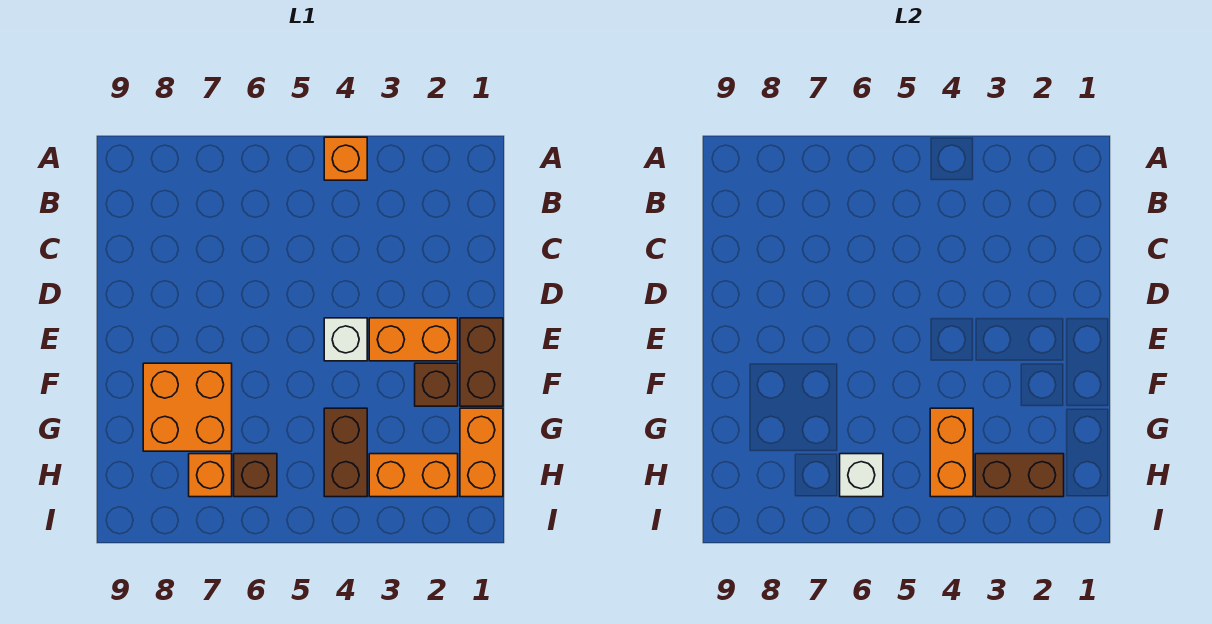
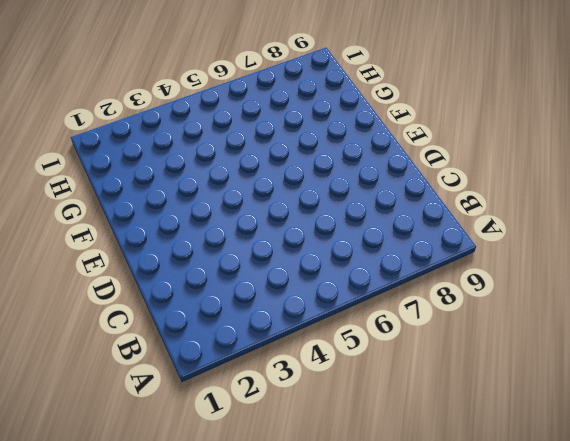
none -> orange brick A4 level 1
none -> brown brick E1:F1 level 1
none -> orange brick E2:E3 level 1

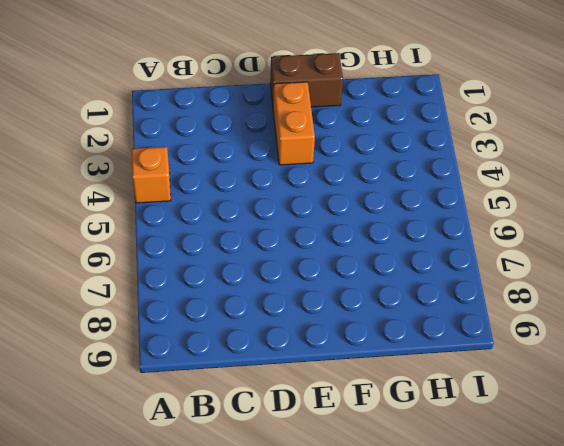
none -> white brick E4 level 1
none -> brown brick F2 level 1
none -> orange brick F7:G8 level 1

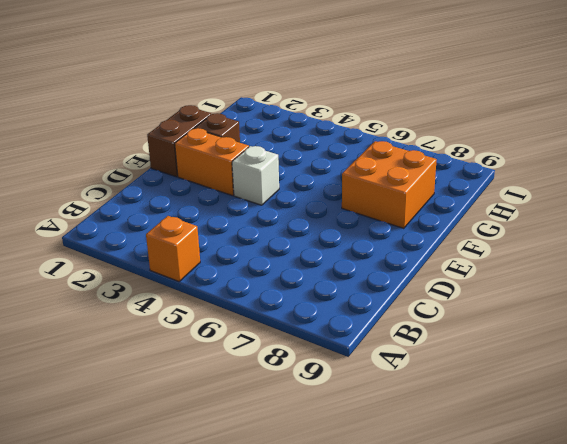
none -> orange brick G1:H1 level 1
none -> brown brick G4:H4 level 1
none -> orange brick H2:H3 level 1

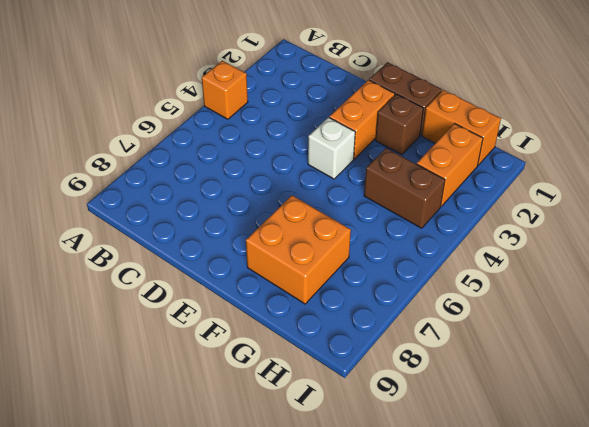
none -> brown brick H6 level 1
none -> orange brick H7 level 1
none -> orange brick G4:H4 level 2

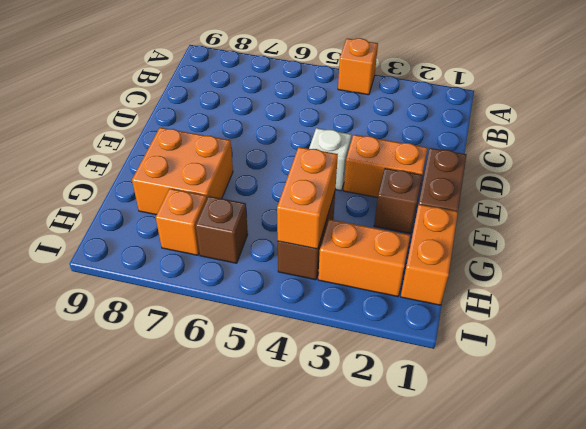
none -> brown brick H2:H3 level 2
none -> white brick H6 level 2

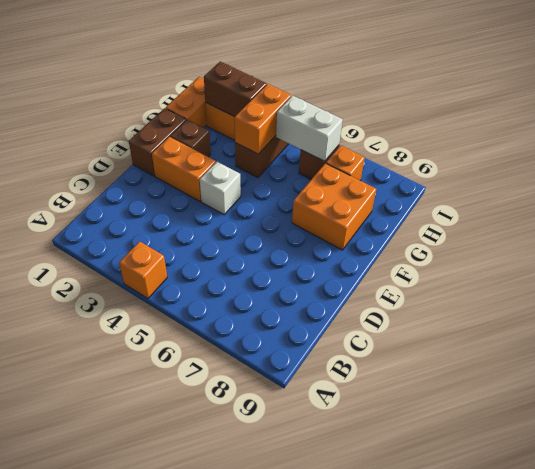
white brick H5:H6 level 2 -> white brick H6 level 2

